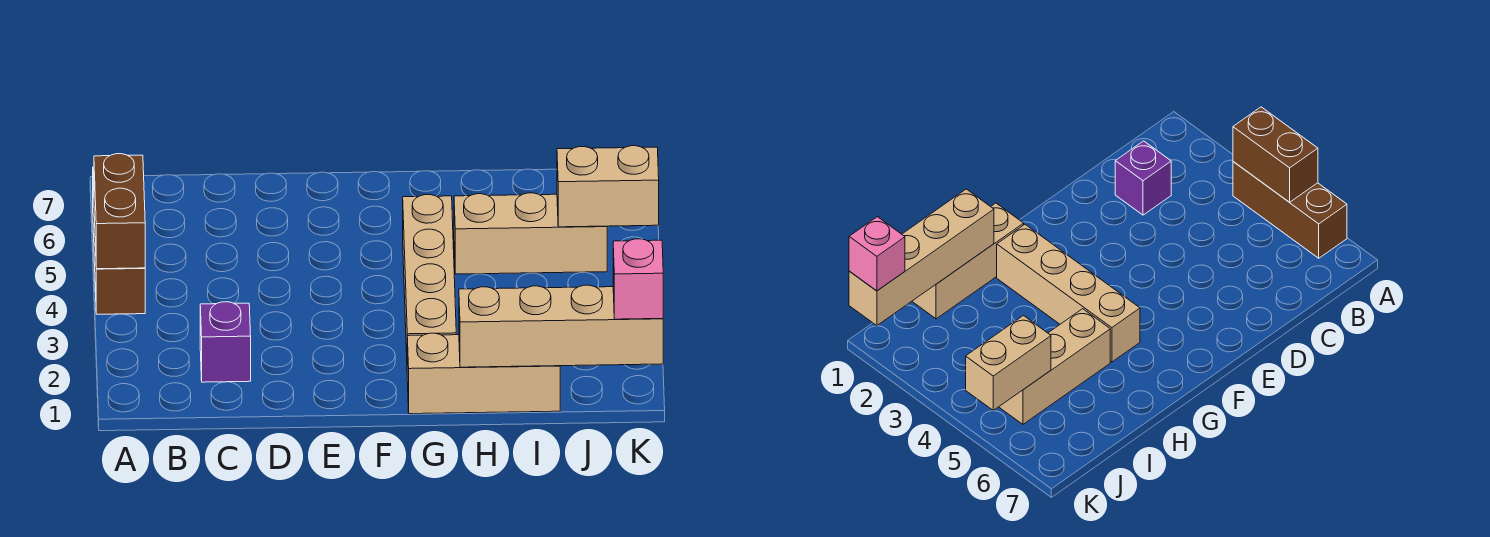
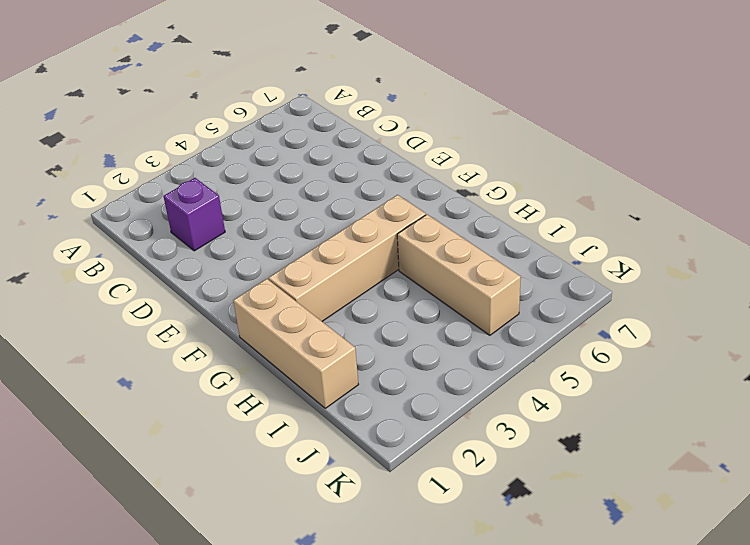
none -> brown brick A4:A6 level 1
none -> brown brick A4:A5 level 2

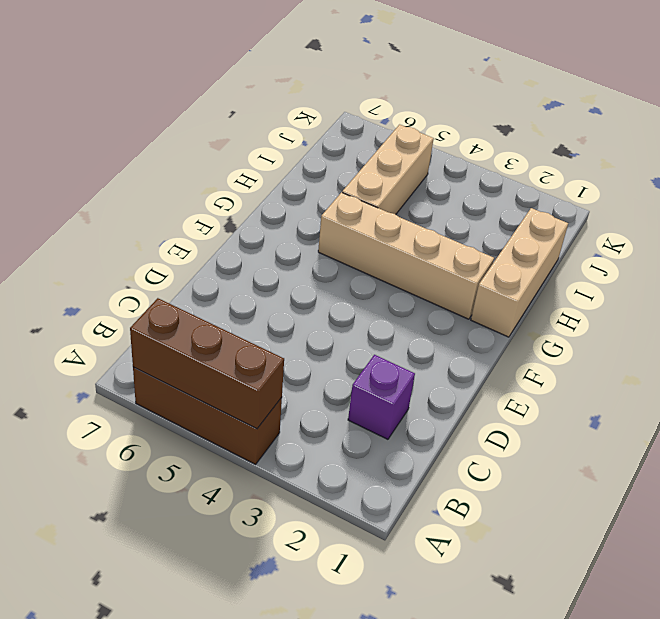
brown brick A4:A6 level 2 -> brown brick A4:A5 level 2
none -> tan brick H1:K1 level 2
none -> tan brick J5:K5 level 2

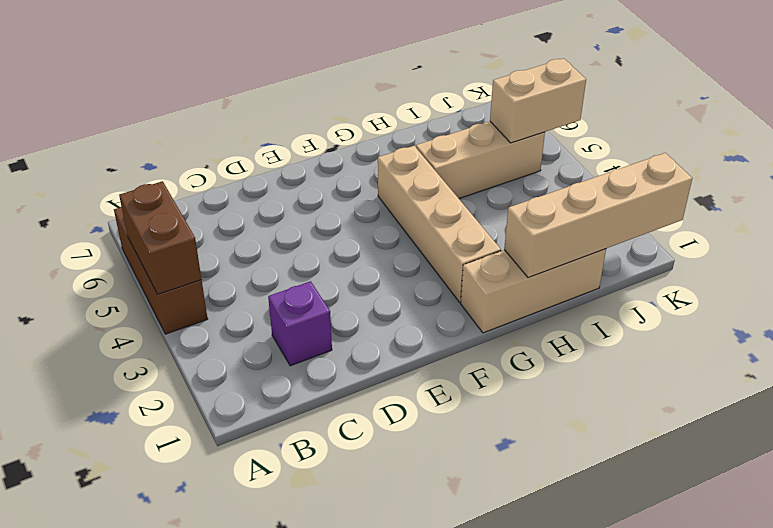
none -> pink brick K1 level 3

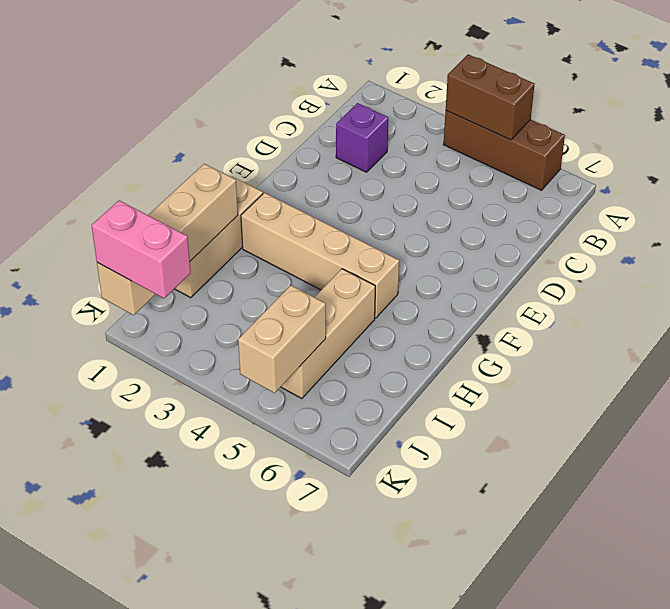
pink brick K1:K2 level 3 -> pink brick K1 level 3

